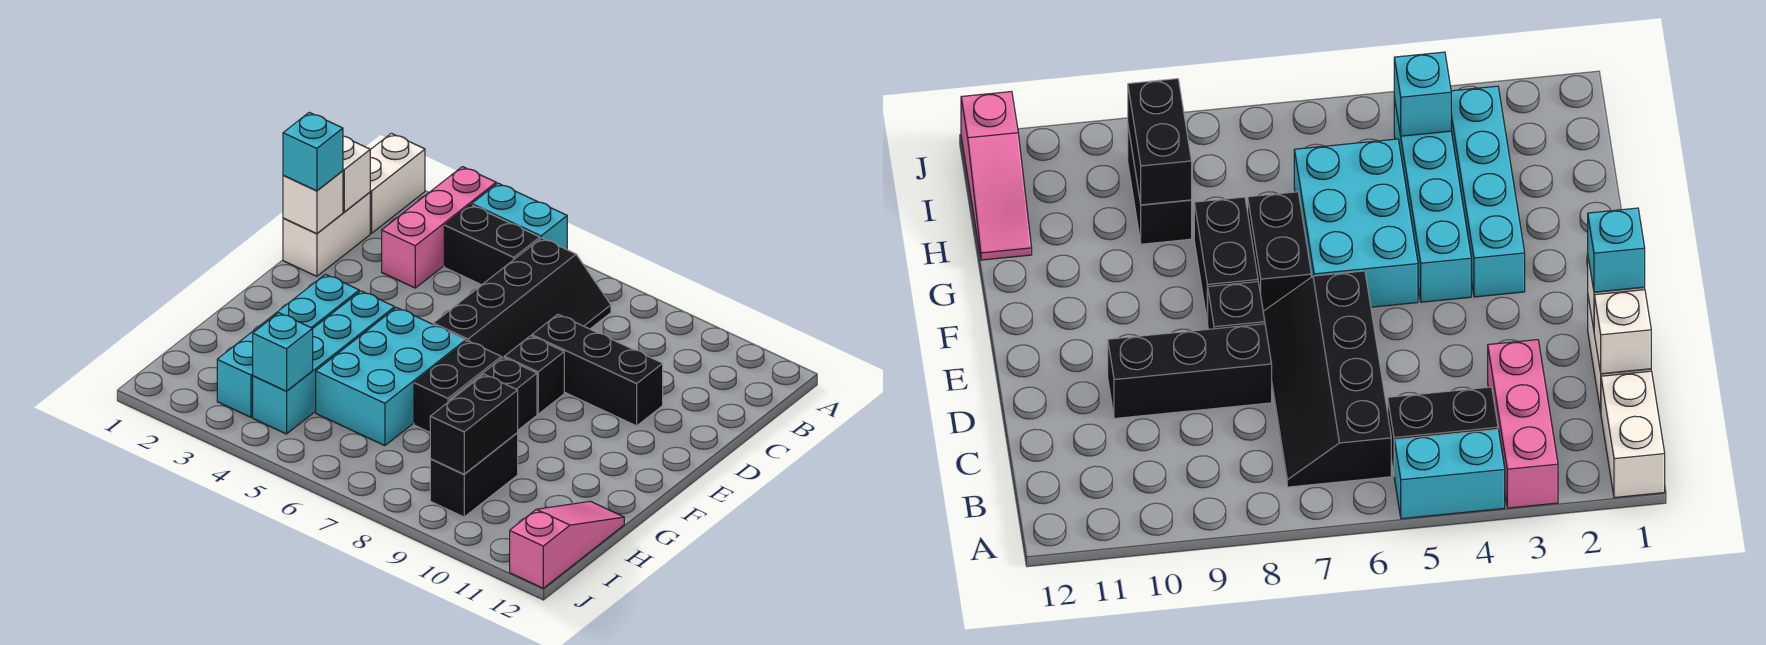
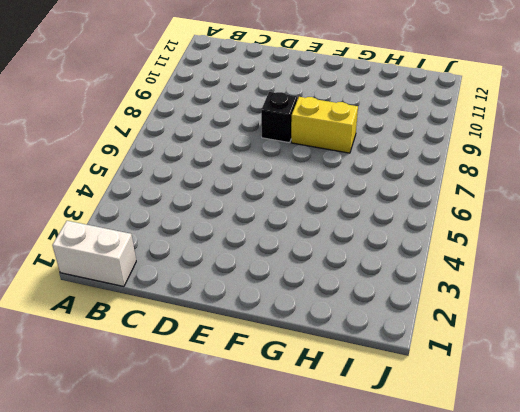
yellow brick F8:G8 level 1 -> black brick F8:G8 level 1
none -> pink brick A3:C3 level 1
none -> cyan brick A4:A5 level 1
none -> black brick B4:B5 level 1

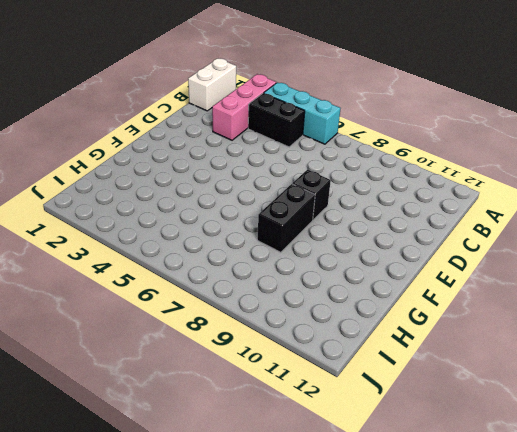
cyan brick A4:A6 level 1 -> cyan brick A4:A5 level 1
none -> black slope B6:E7 level 1 top 6
none -> white brick C1:D1 level 1
none -> black brick D8:D10 level 1

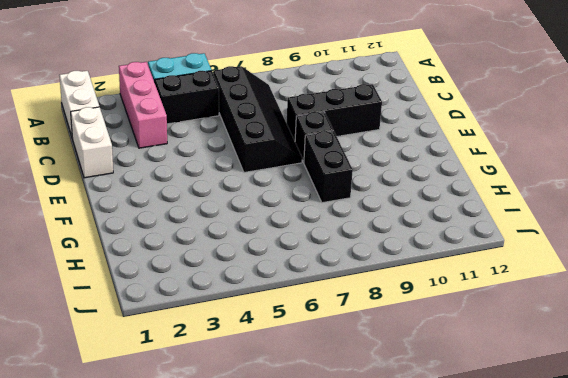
none -> cyan brick F3:I3 level 1
none -> cyan brick F4:I4 level 1
none -> cyan brick F5:H6 level 1

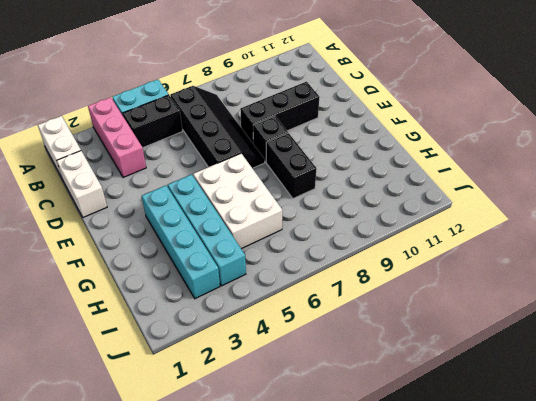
white brick F5:H6 level 1 -> cyan brick F5:H6 level 1
none -> black brick F7:G7 level 1
none -> black brick H9:I9 level 1
none -> pink slope H12:J12 level 1 top J

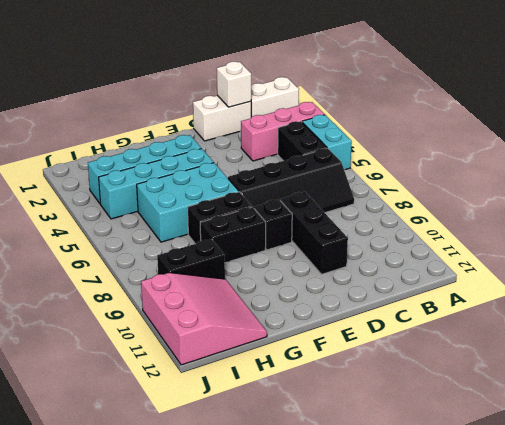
pink slope H10:J12 level 1 top J -> pink slope H12:J12 level 1 top J
none -> white brick D1 level 2
none -> black brick H9:I9 level 2
none -> cyan brick I4 level 2

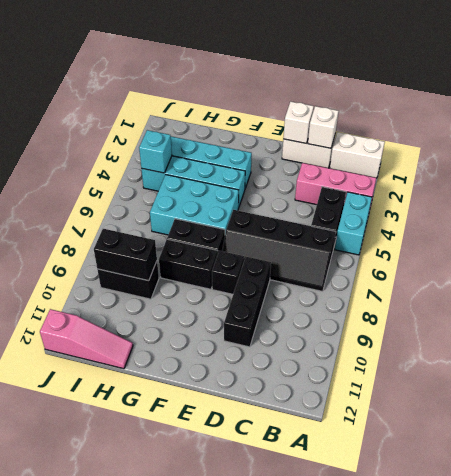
none -> cyan brick D1 level 3

